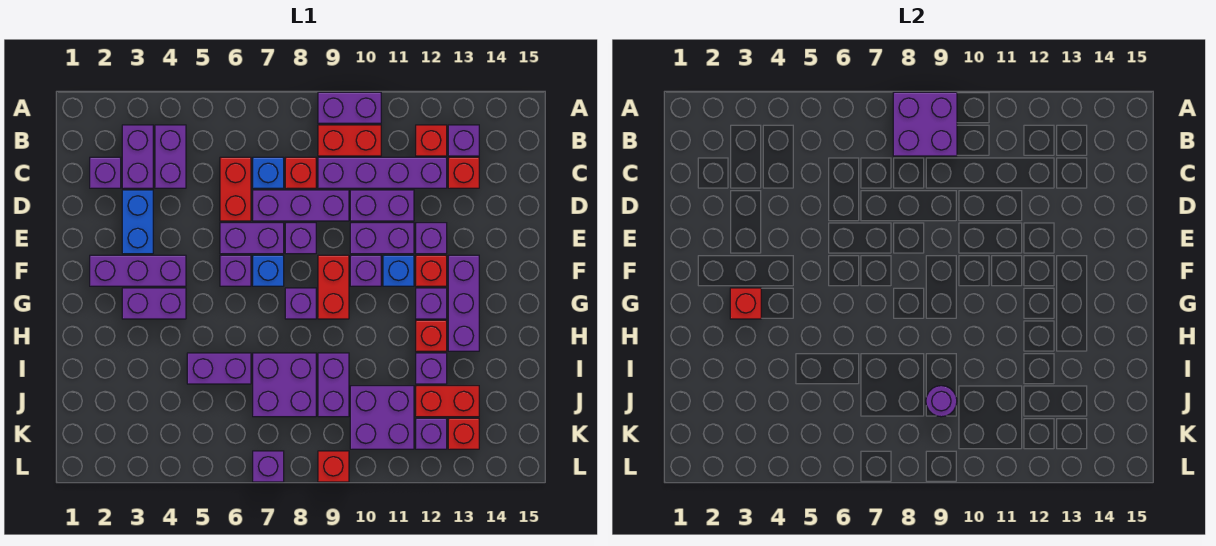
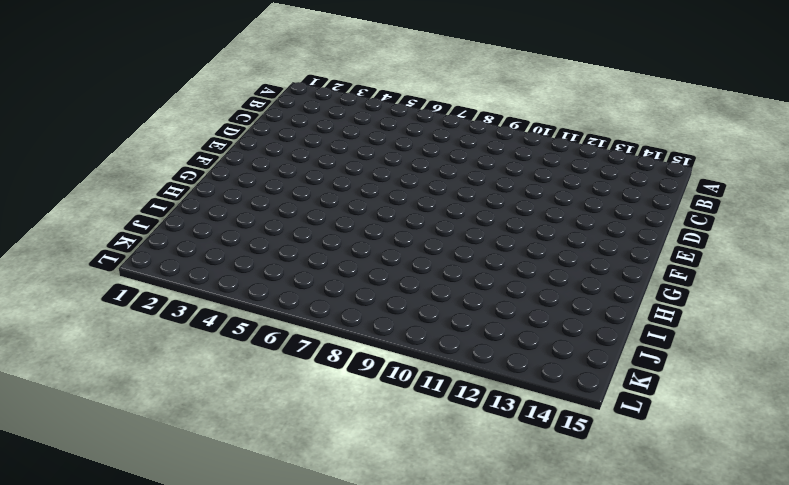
none -> purple brick A9:A10 level 1
none -> purple brick B3:C3 level 1
none -> purple brick B4:C4 level 1
none -> red brick B9:B10 level 1

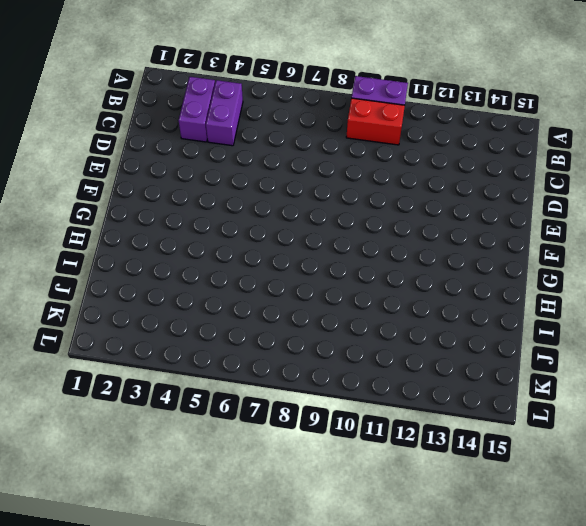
none -> red brick B12 level 1
none -> purple brick B13 level 1
none -> purple brick C2 level 1
none -> red brick C6:D6 level 1

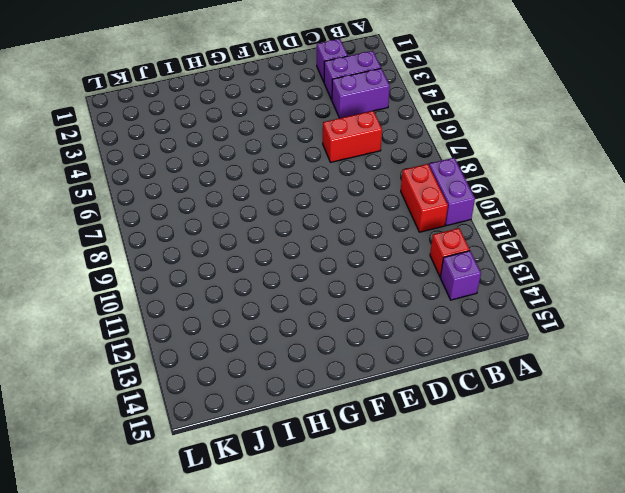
none -> blue brick C7 level 1
none -> red brick C8 level 1
none -> purple brick C9:C12 level 1
none -> red brick C13 level 1

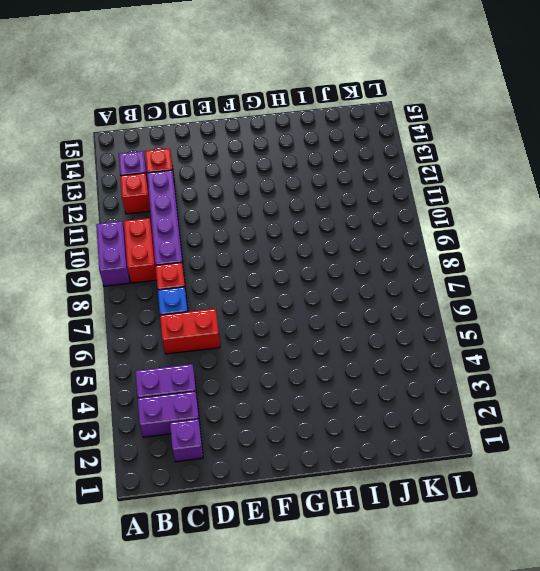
none -> blue brick D3:E3 level 1
none -> purple brick D7:D9 level 1
none -> purple brick D10:D11 level 1
none -> purple brick E6:E7 level 1

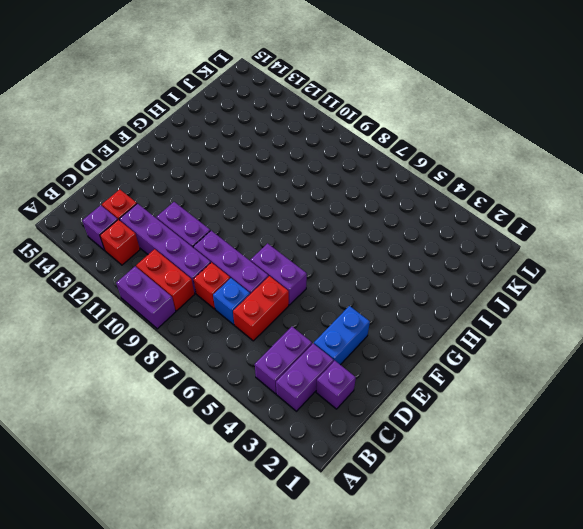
none -> purple brick E8 level 1
none -> purple brick E10:E11 level 1
none -> purple brick E12 level 1
none -> purple brick F2:F4 level 1

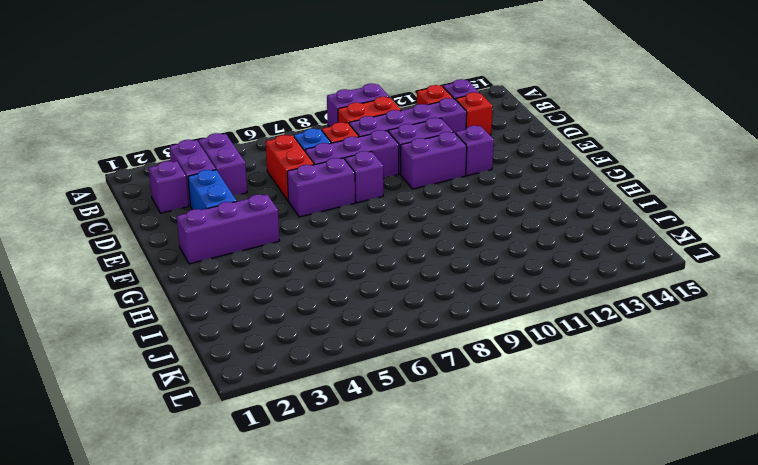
none -> purple brick F6 level 1
none -> blue brick F7 level 1
none -> red brick F9:G9 level 1
none -> purple brick F10 level 1

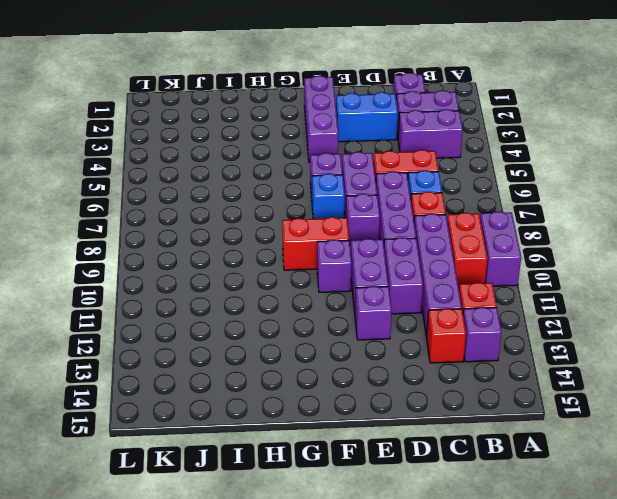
none -> blue brick F11 level 1
none -> red brick F12 level 1
none -> purple brick F13:H13 level 1
none -> purple brick G3:G4 level 1

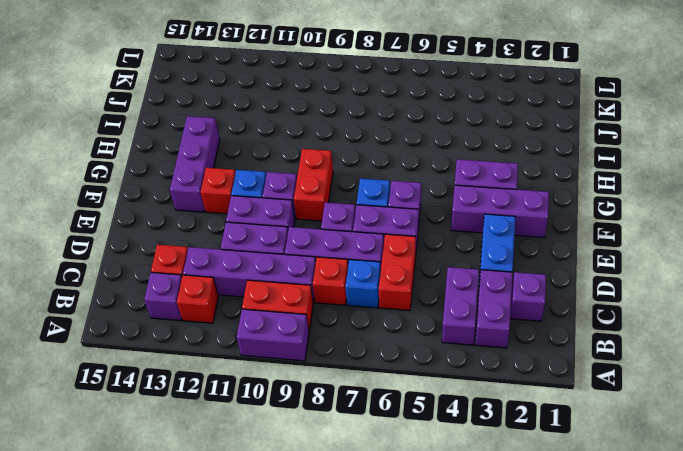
none -> purple brick E12 level 1
none -> purple brick G8 level 1
none -> purple brick G12 level 1
none -> red brick H12 level 1

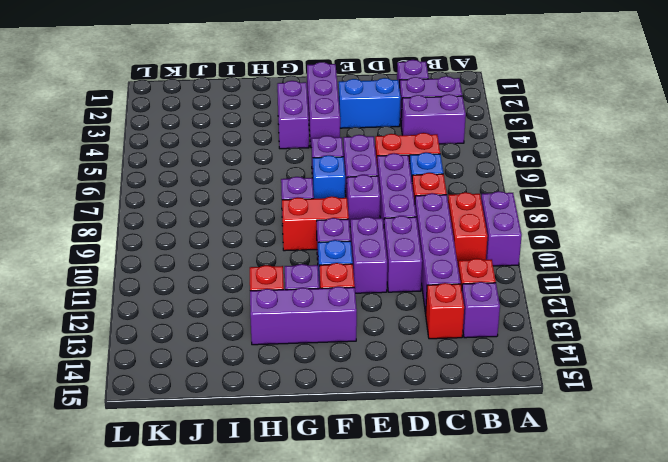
none -> purple brick E12 level 1
none -> purple brick I5:I6 level 1
none -> purple brick I7:J8 level 1
none -> purple brick I9:J9 level 1

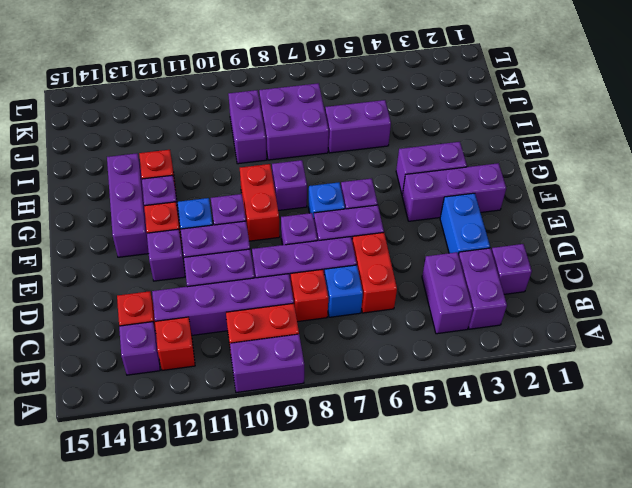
none -> purple brick I12 level 1
none -> purple brick J10:K11 level 1
none -> red brick J12:J13 level 1
none -> purple brick K12 level 1

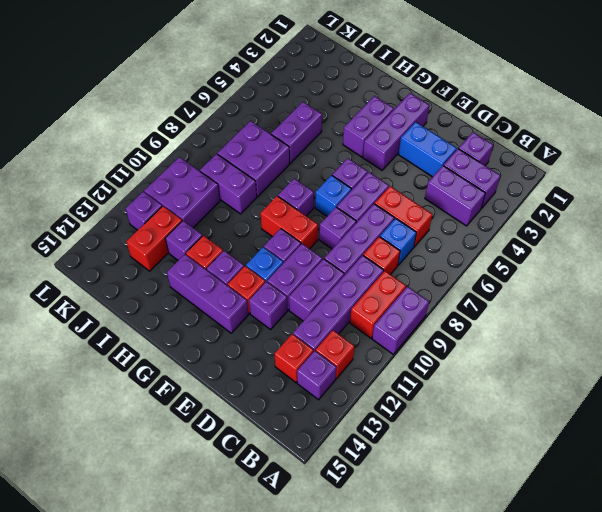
none -> red brick K13 level 1
none -> purple brick L7 level 1
none -> red brick L9 level 1
none -> purple brick A8:B9 level 2

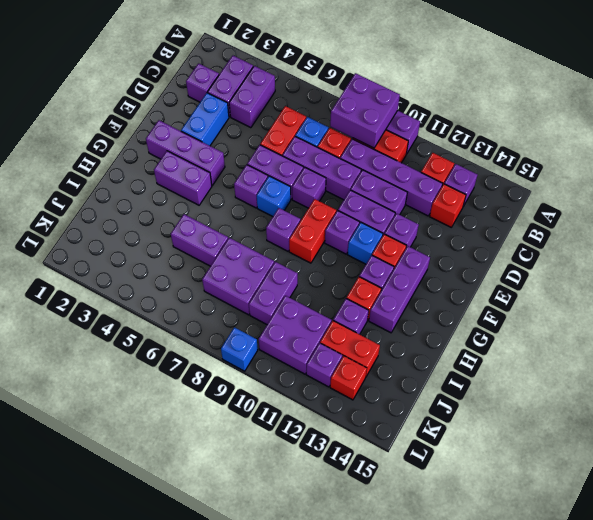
blue brick L9 level 1 -> red brick L9 level 1
none -> purple brick L7 level 1
none -> red brick G3 level 2
none -> purple round brick J9 level 2

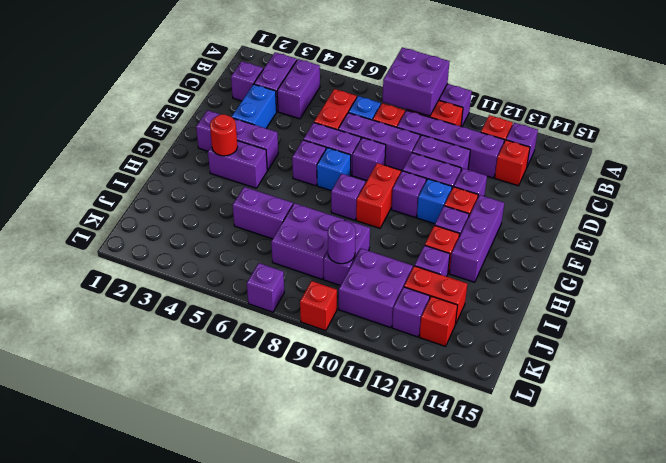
red round brick G3 level 2 -> red brick G3 level 2

